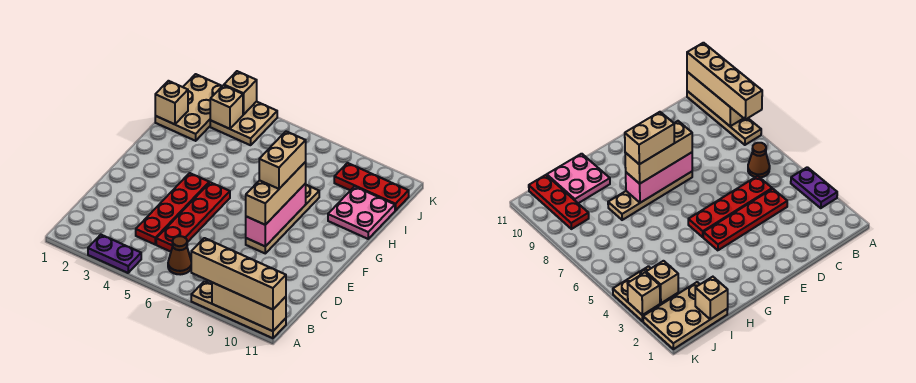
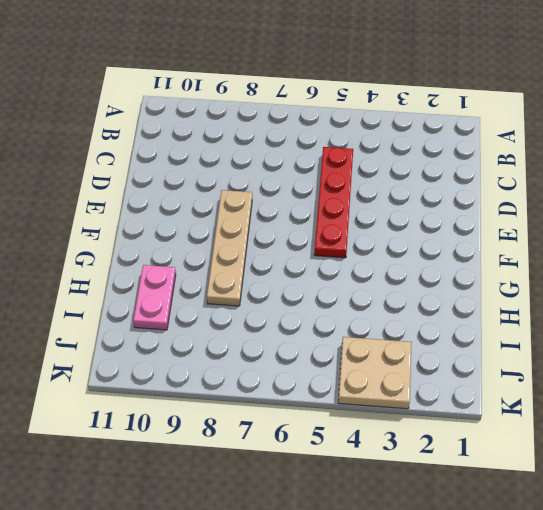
pink plate H10:I10 level 1 -> pink plate H10:I11 level 1
none -> purple plate A3:A4 level 1
none -> tan plate A8:A11 level 1
none -> brown cone B6 level 1

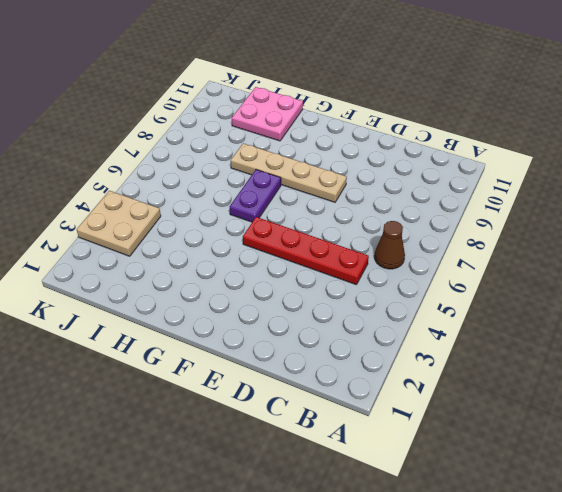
purple plate G6:G7 level 1 -> purple plate A3:A4 level 1
none -> tan plate A8:A11 level 1
none -> red plate C4:F4 level 1
none -> tan plate I1:K2 level 1

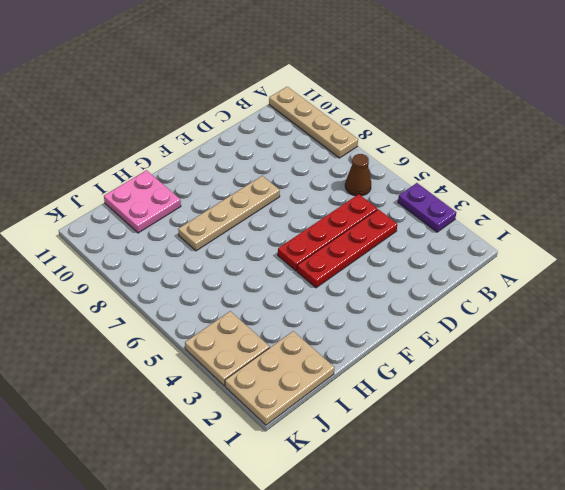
none -> red plate J9:J11 level 1
none -> tan brick A9:A11 level 2
none -> pink brick E8:G8 level 2

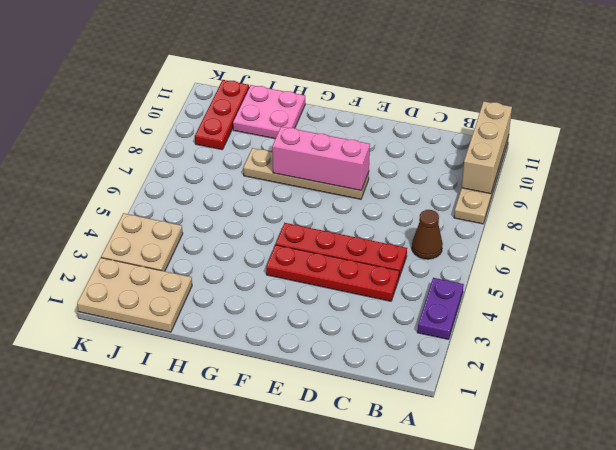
none -> tan brick I1 level 2
none -> tan brick J3 level 2
none -> tan brick K3 level 2

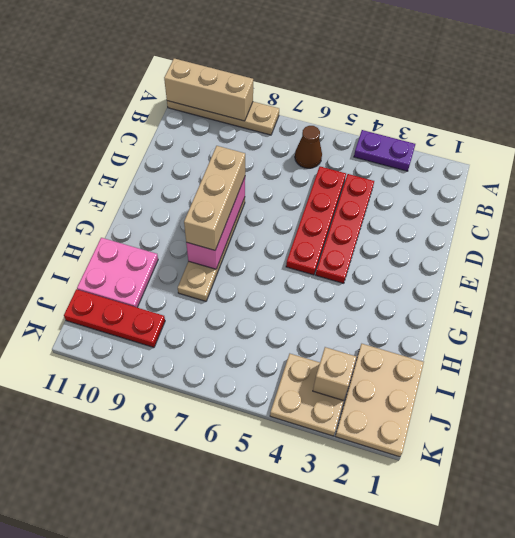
none -> tan brick I1 level 2
none -> tan brick K3 level 2
none -> tan brick A8:A11 level 3

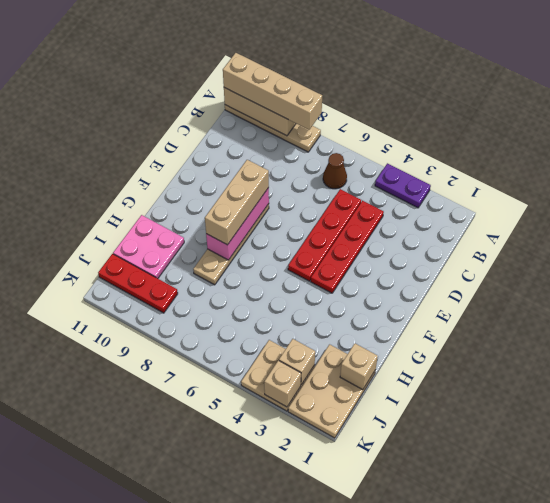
none -> tan brick F8:G8 level 4

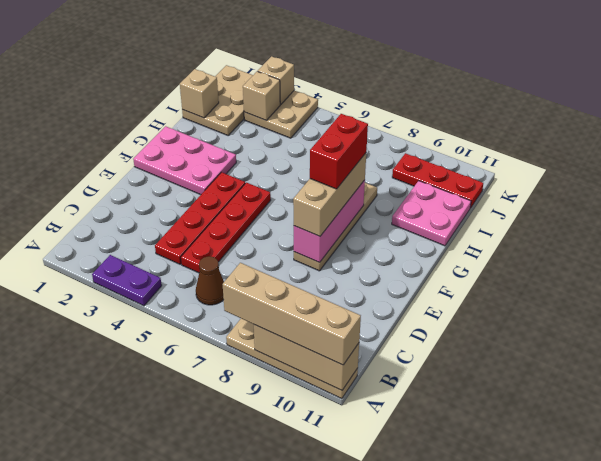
pink plate F1:G3 level 1 -> none
red brick F8:G8 level 4 -> tan brick F8:G8 level 4

